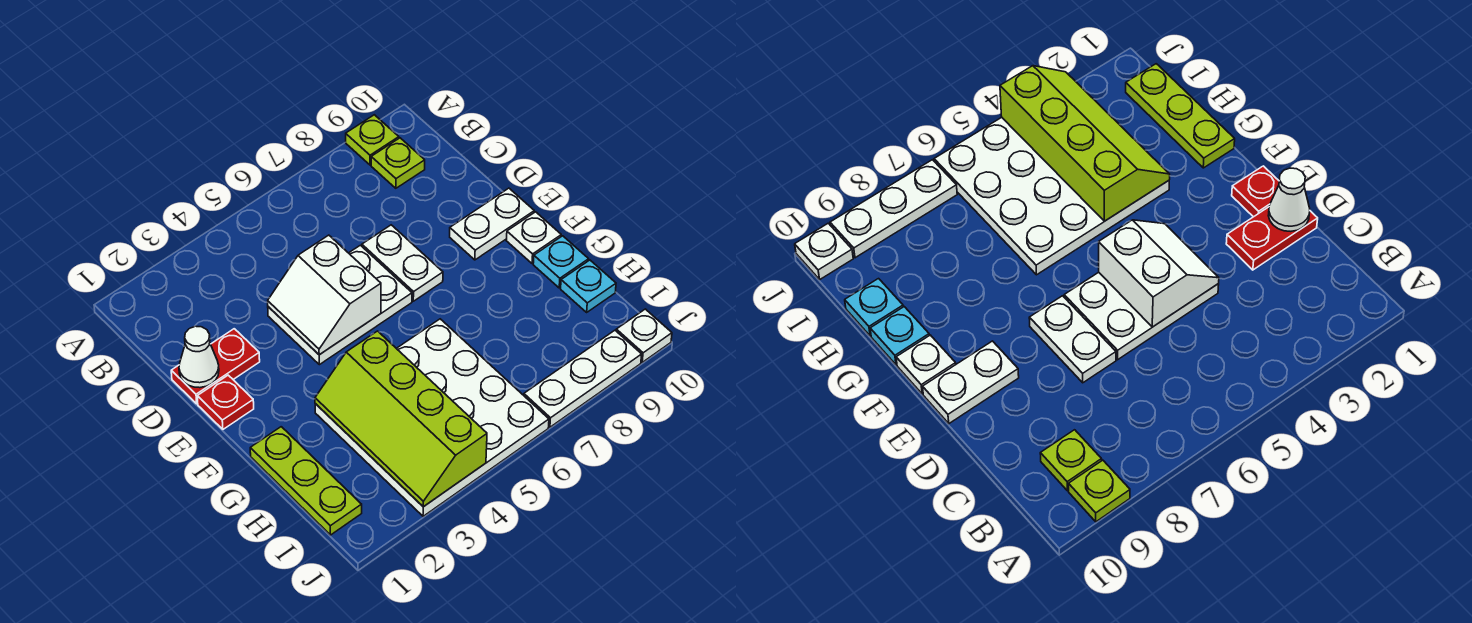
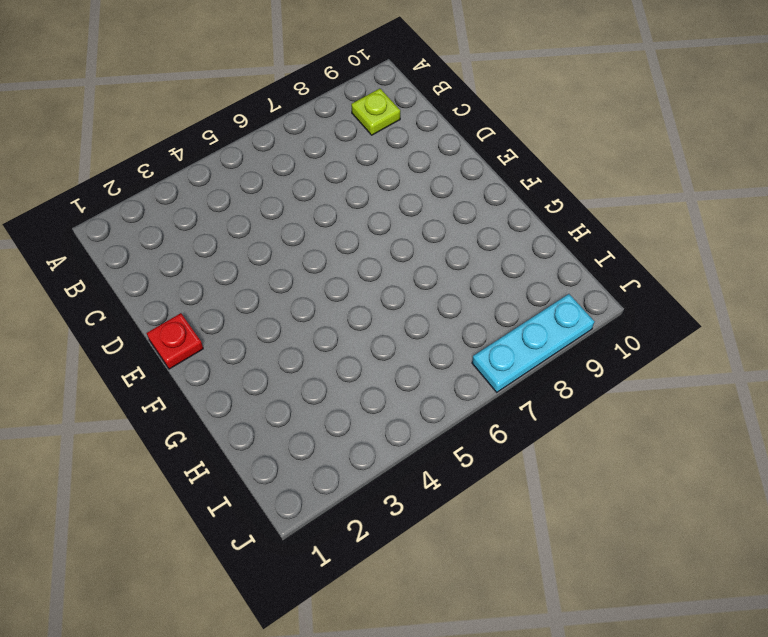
cyan plate J7:J9 level 1 -> white plate J7:J9 level 1
none -> lime plate A9 level 1
none -> red plate D1:D2 level 1
none -> white plate D4:E6 level 1

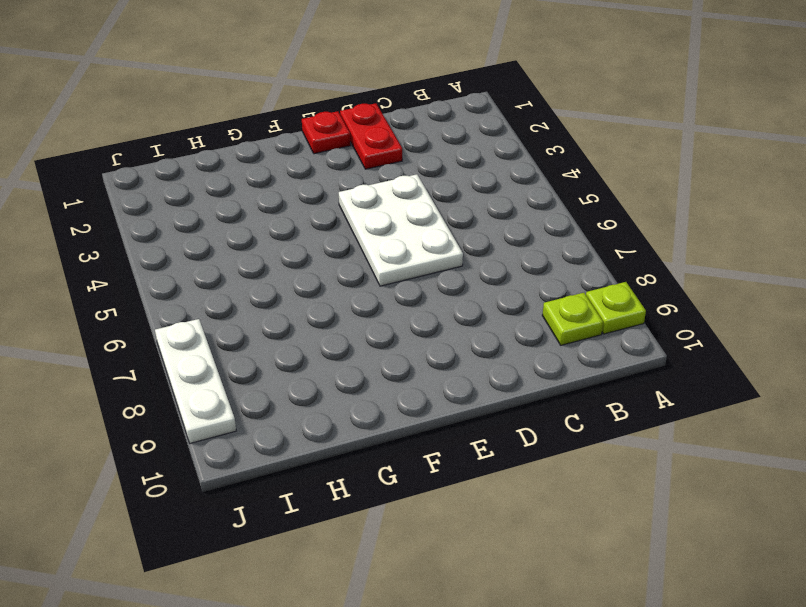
none -> white plate D7:E7 level 1
none -> white plate E9:E10 level 1
none -> white plate F10 level 1

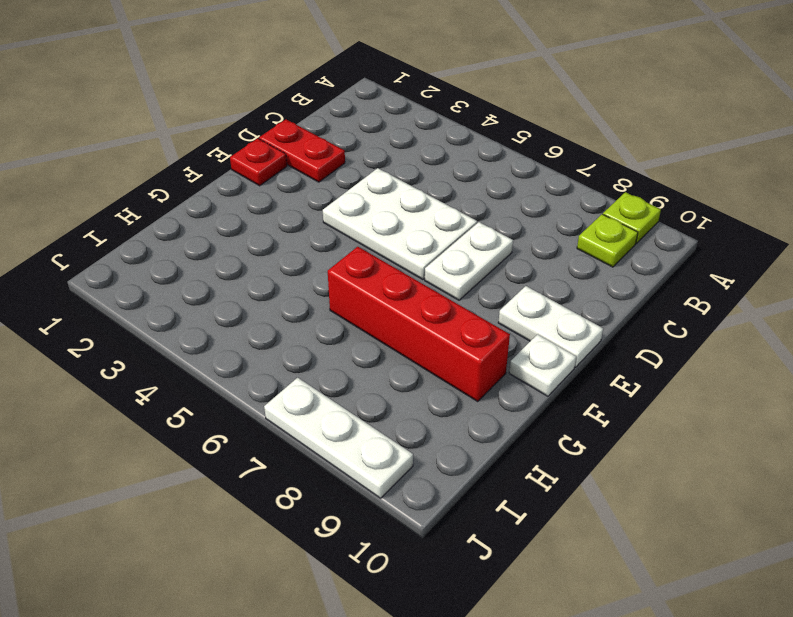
red brick G6:G9 level 1 -> white plate G3:J6 level 1
none -> lime plate G1:I1 level 1
none -> cyan plate G10 level 1
none -> cyan plate H10 level 1

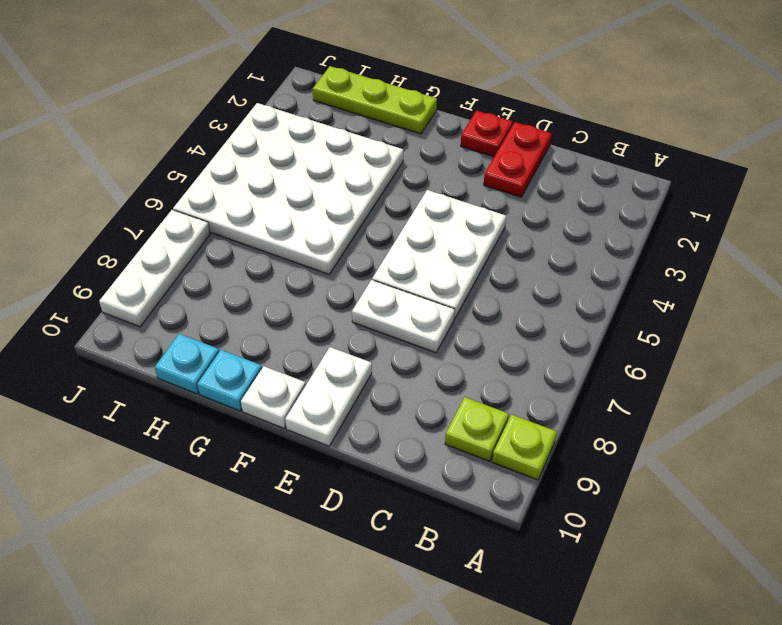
none -> white plate J10 level 1
none -> white cone D1 level 2
none -> white slope D4:E5 level 2 top 5

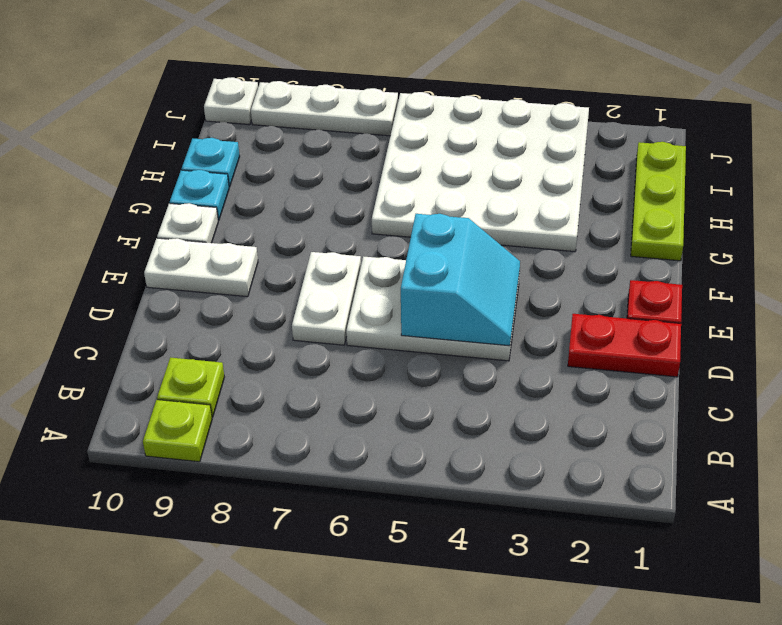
cyan slope D4:E5 level 2 top 5 -> white slope D4:E5 level 2 top 5
none -> white cone D1 level 2
none -> lime slope G3:J4 level 2 top 4

